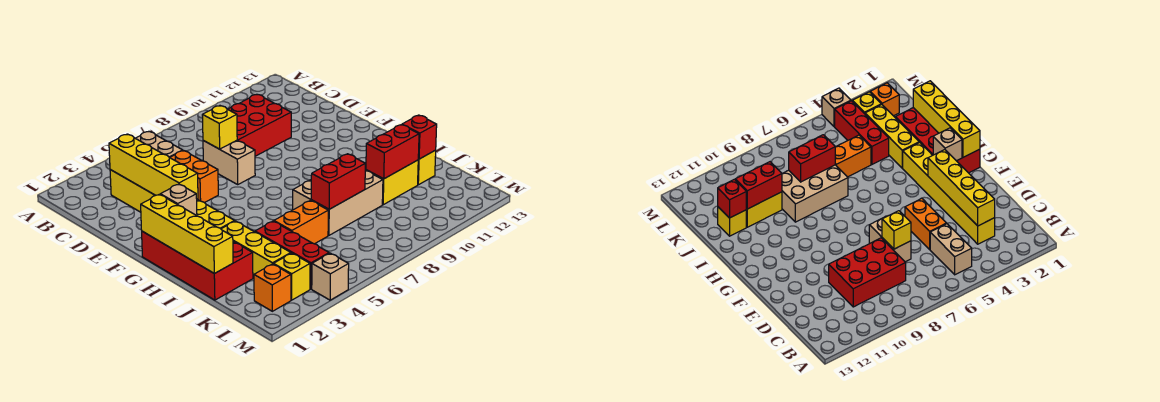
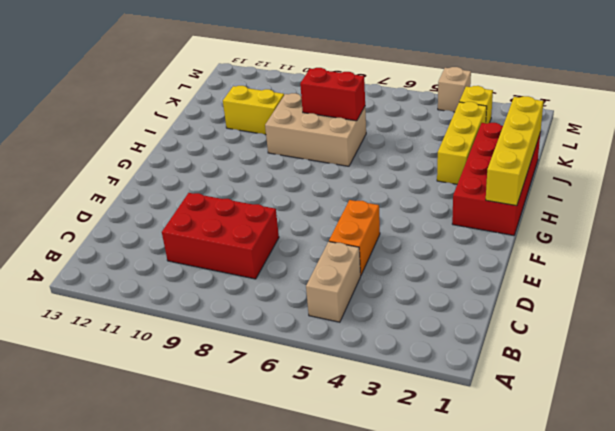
none -> yellow brick C3:H3 level 1
none -> tan brick D7:E7 level 1
none -> red brick J4:L4 level 1

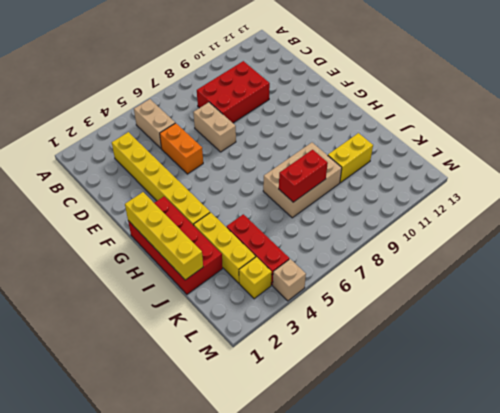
none -> orange brick J5:J6 level 1
none -> yellow brick J12 level 1
none -> orange brick L2 level 1

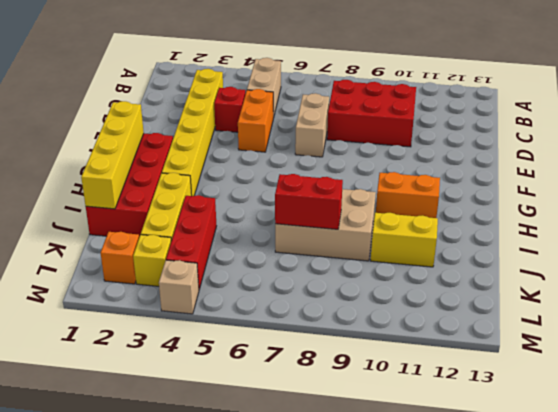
red brick D4 level 1 -> red brick J12 level 2
orange brick H10:H11 level 1 -> orange brick J5:J6 level 1
none -> yellow brick J12 level 1
none -> yellow brick C3:F3 level 2
none -> yellow brick D7 level 2

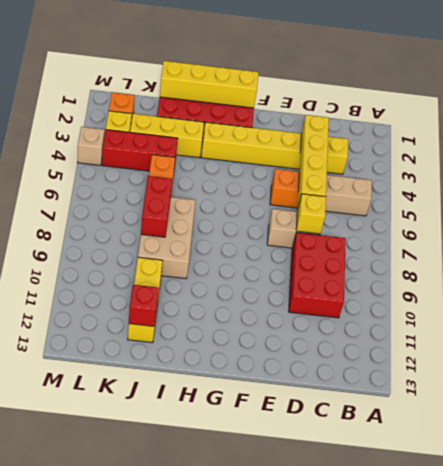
yellow brick D3:D6 level 2 -> yellow brick C3:F3 level 2
none -> tan brick G2 level 2
none -> red brick J10:J11 level 2

